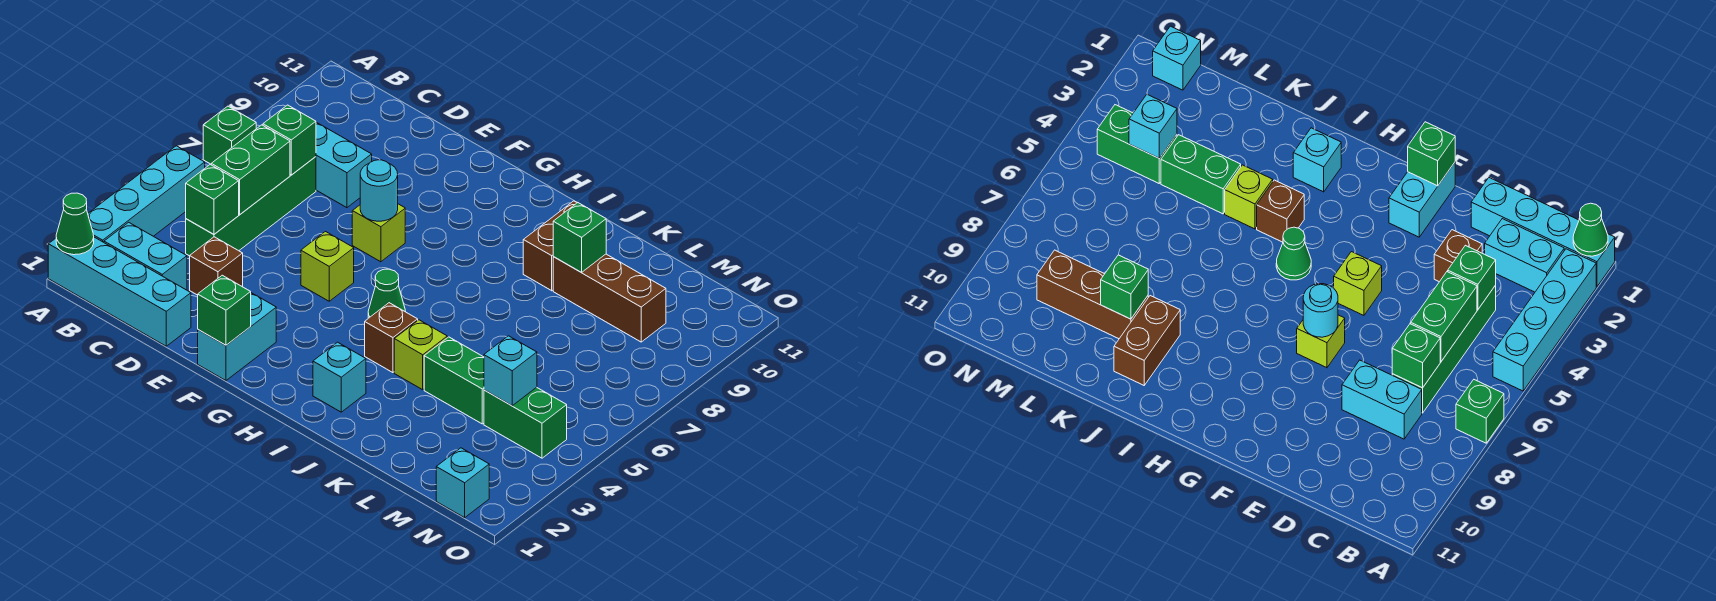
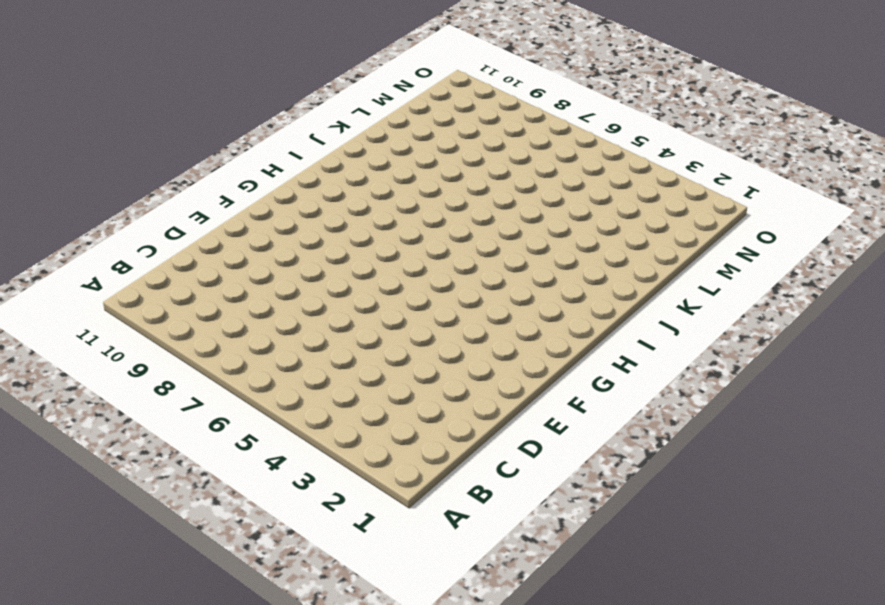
none -> cyan brick A1:D1 level 1
none -> cyan brick A2:A5 level 1
none -> green brick A7 level 1

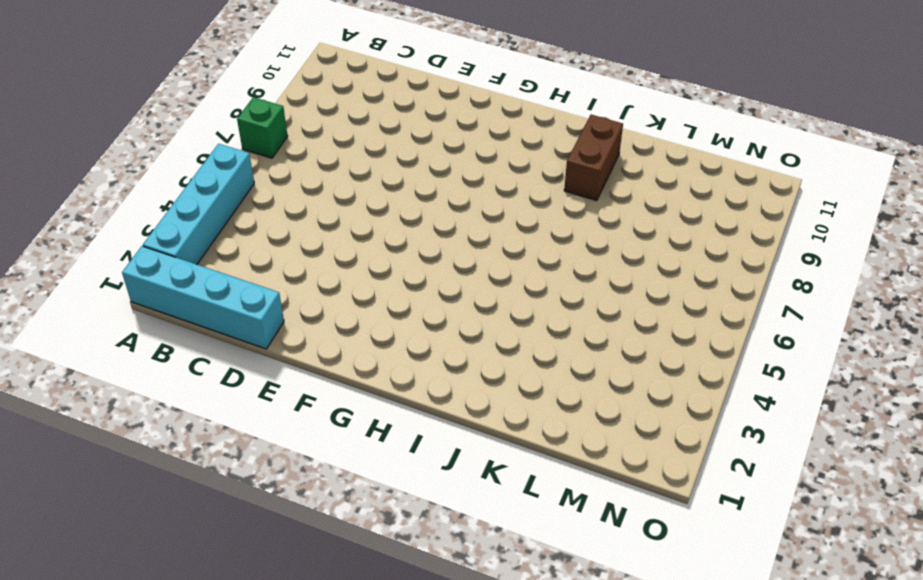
none -> cyan brick B2:C2 level 1
none -> green brick C4:C7 level 1
none -> cyan brick C8:D8 level 1

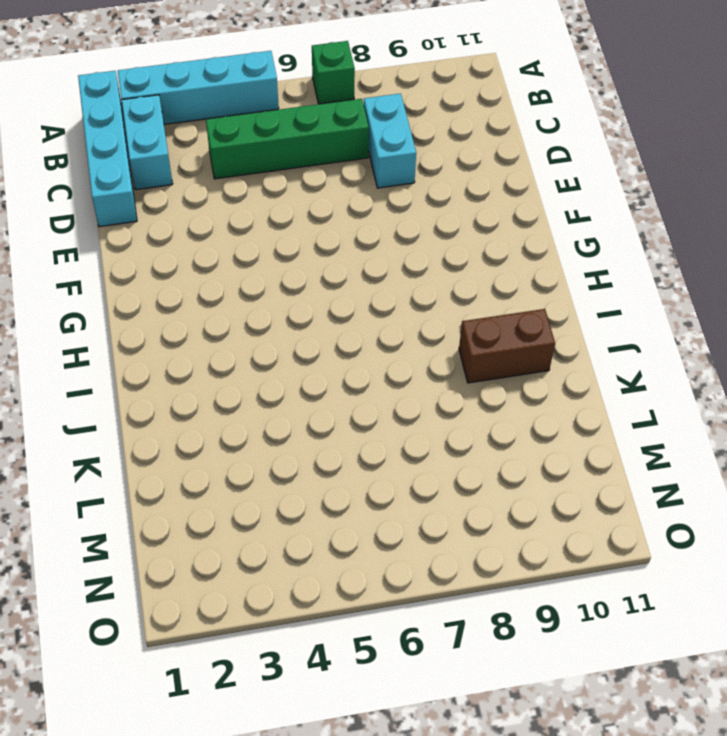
none -> brown brick D3 level 1
none -> cyan brick F1:F2 level 1
none -> lime brick F5 level 1

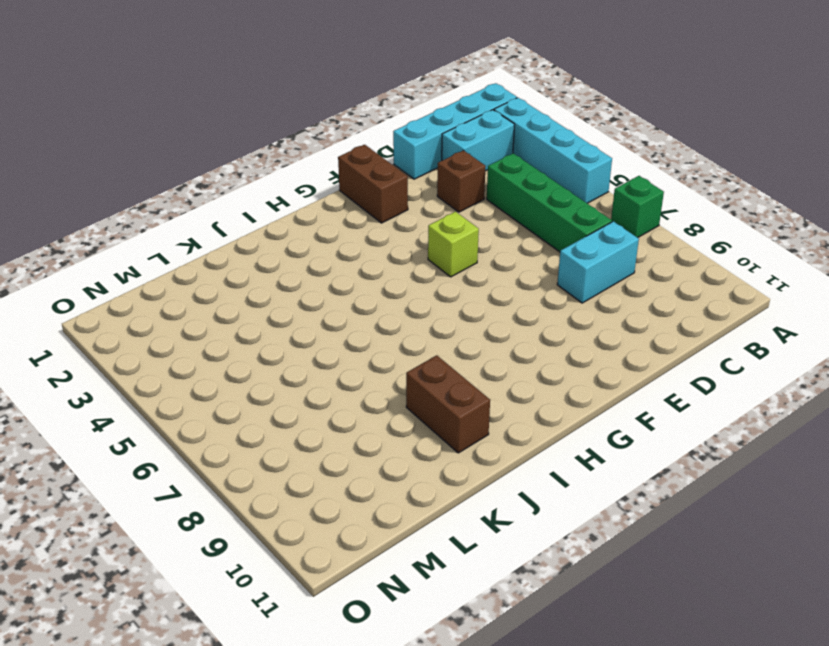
brown brick F1:F2 level 1 -> cyan brick F1:F2 level 1
none -> lime brick F7 level 1
none -> green cone H5 level 1
none -> cyan brick I2 level 1

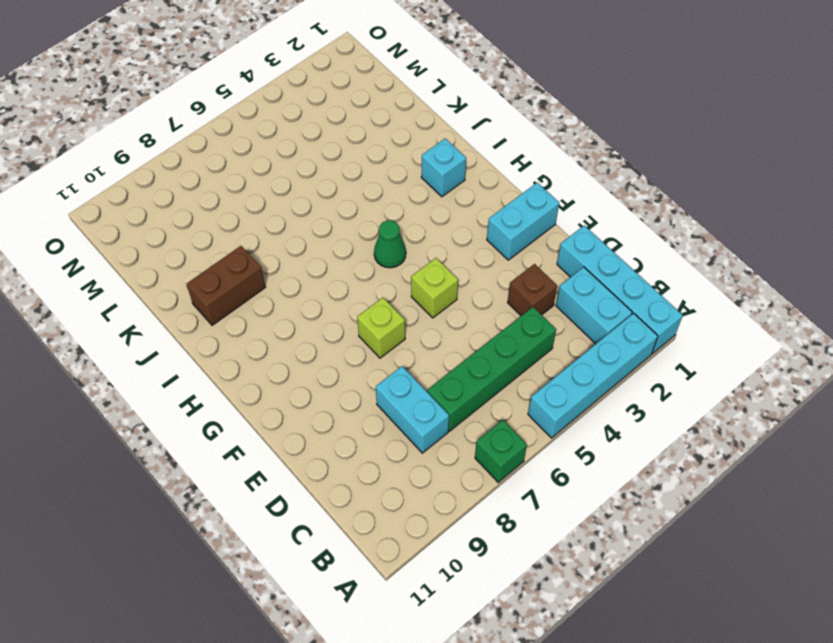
none -> brown brick I4 level 1
none -> lime brick J4 level 1
none -> green brick K4:L4 level 1

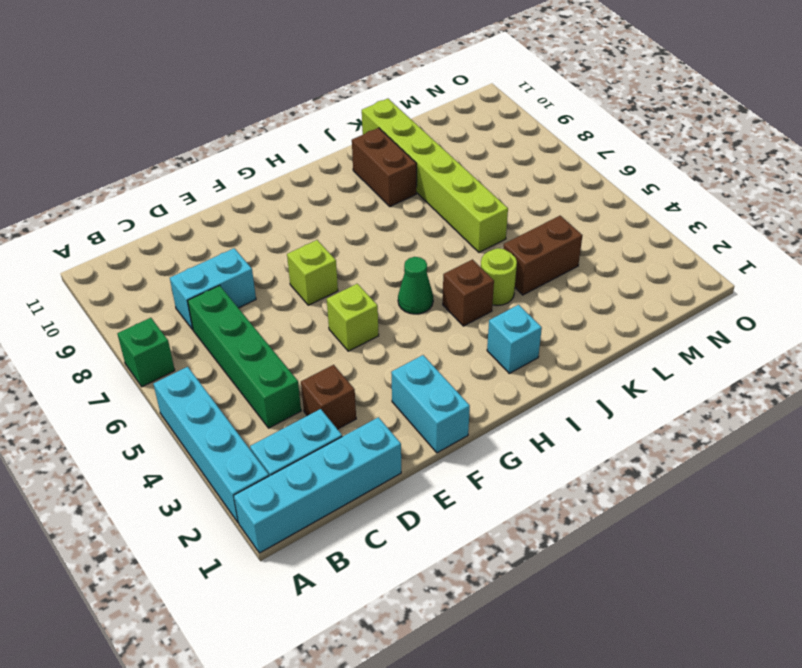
lime round brick J4 level 1 -> lime brick J4 level 1
brown brick K4:L4 level 1 -> green brick K4:L4 level 1
lime brick K6:K11 level 1 -> brown brick K9:M9 level 1
none -> green brick M4:N4 level 1
none -> cyan brick N1 level 1
none -> green cone A1 level 2

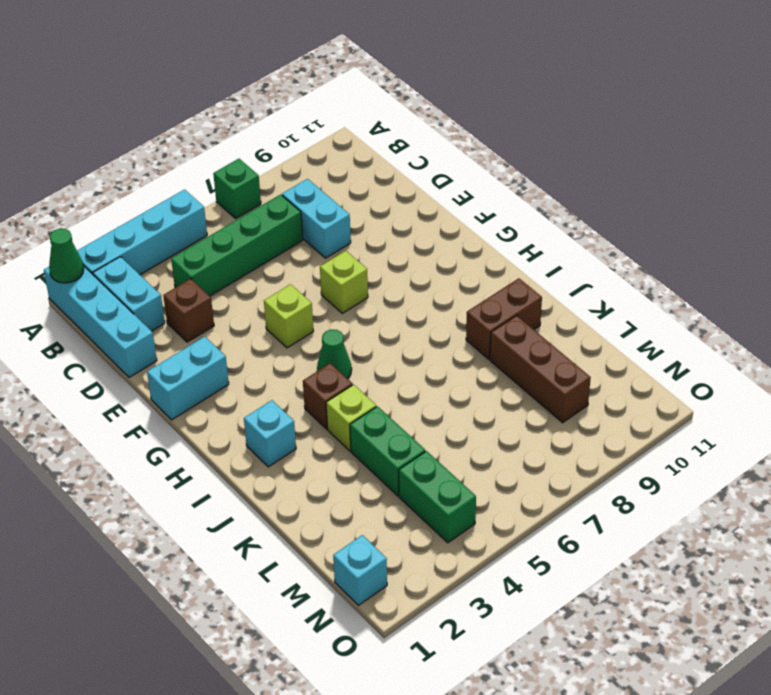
none -> green brick C4 level 2
none -> green brick C5:C6 level 2
none -> green brick C7 level 2

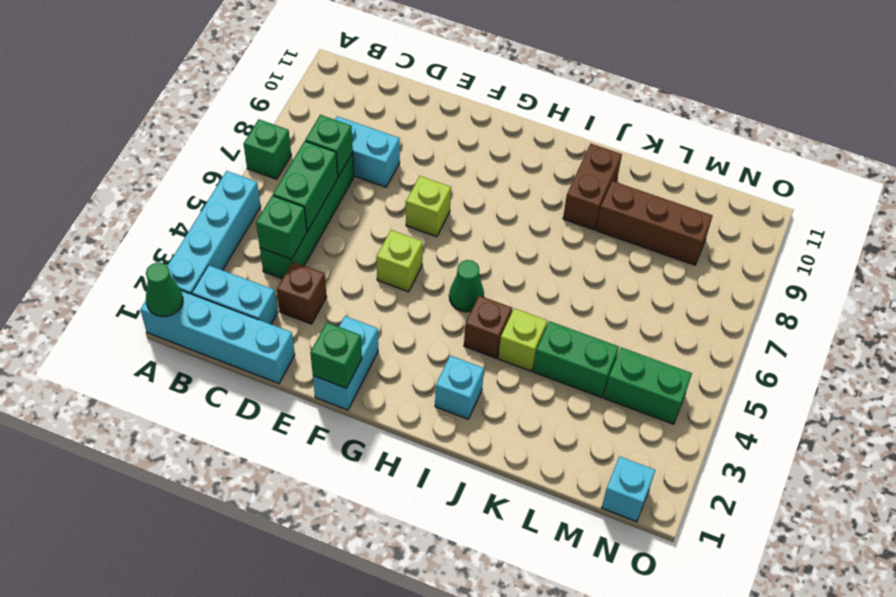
none -> cyan round brick F7 level 2
none -> green brick K9 level 2
none -> cyan brick M4 level 2

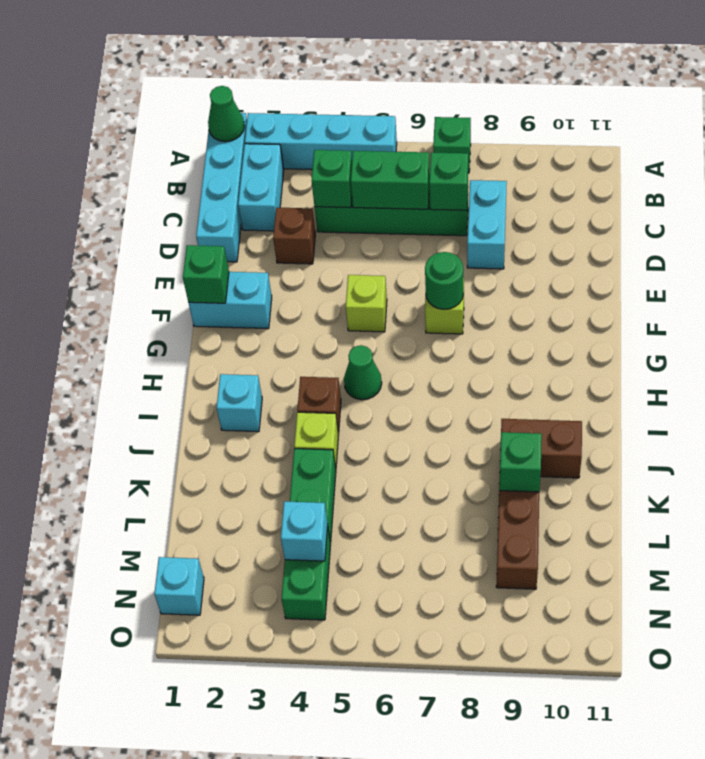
green round brick F7 level 2 -> cyan round brick F7 level 2

